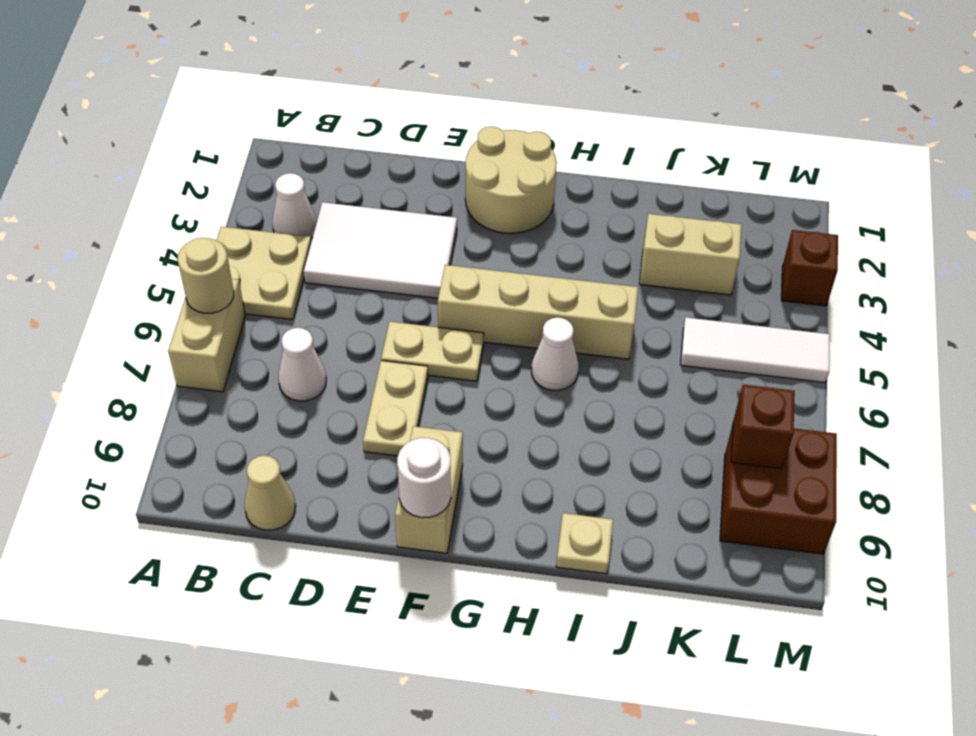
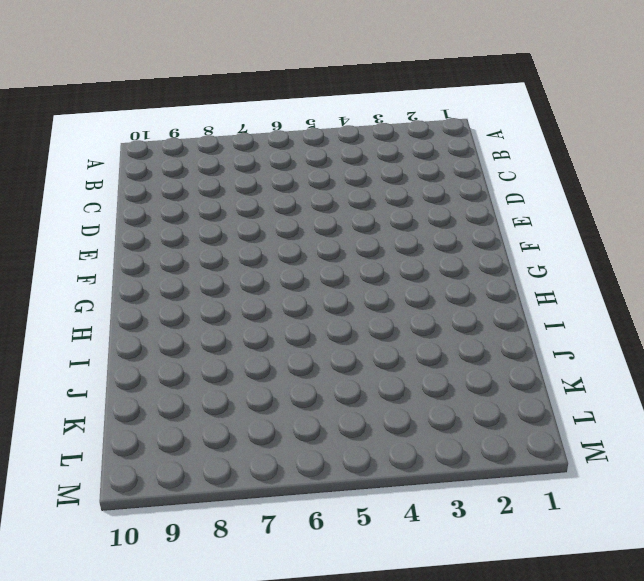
none -> tan plate A4:B5 level 1
none -> tan brick A6:A7 level 1
none -> white cone B3 level 1

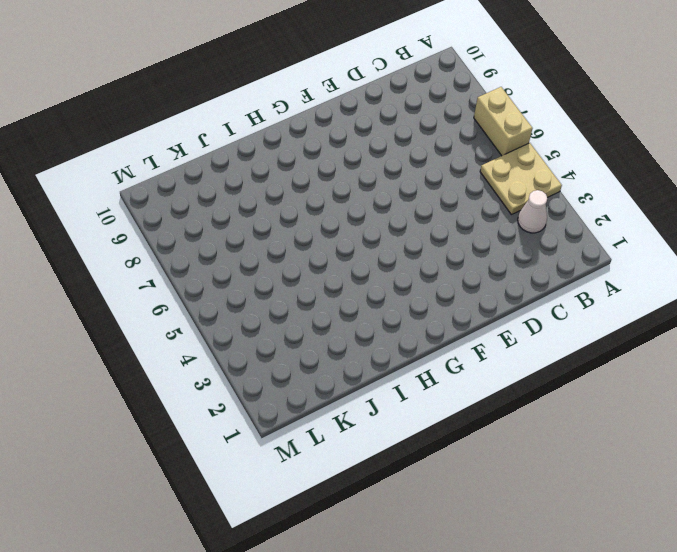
none -> white tile C3:E4 level 1
none -> white cone C7 level 1
none -> tan cone C10 level 1

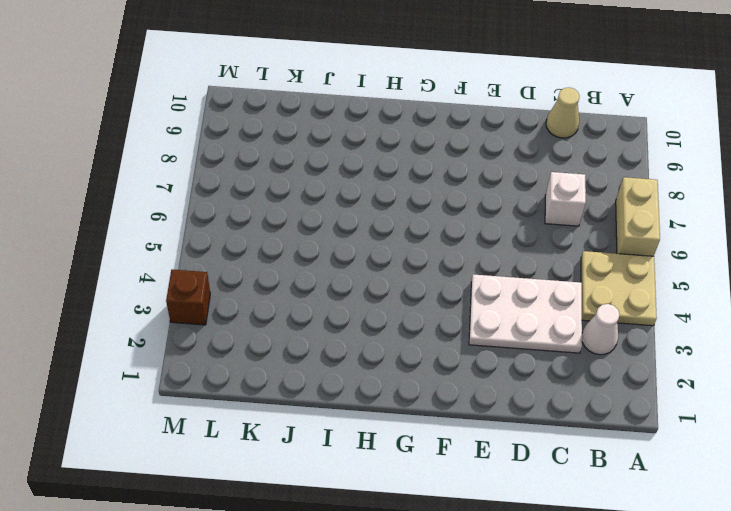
white plate C3:E4 level 1 -> white tile C3:E4 level 1
white brick C7 level 1 -> white cone C7 level 1
none -> tan plate E6:F6 level 1
none -> tan plate E7:E8 level 1
none -> tan round brick F1:G2 level 1

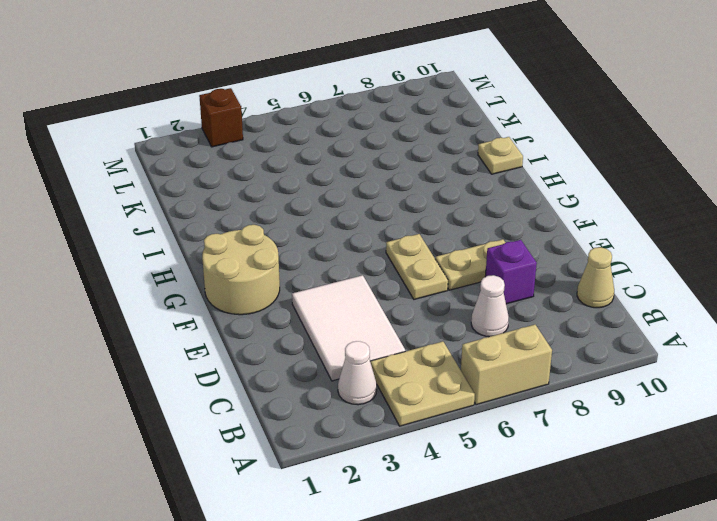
purple brick D8 level 1 -> none
none -> tan brick F5:I5 level 1
none -> tan brick F9:F10 level 1
none -> white cone H6 level 1

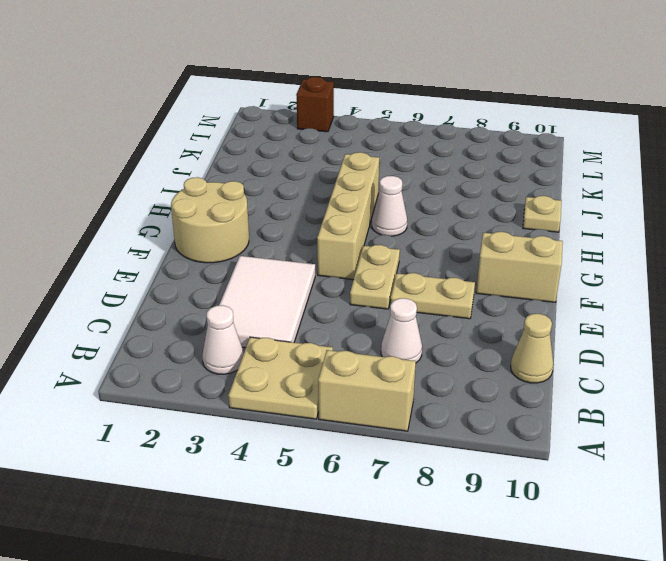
none -> tan brick J3:K3 level 1
none -> white tile K5:M5 level 1
none -> brown brick L8:M9 level 1

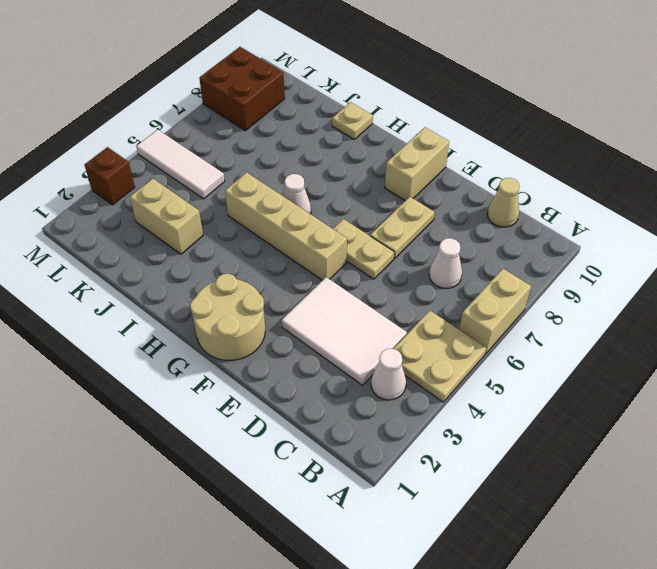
none -> tan round brick A6 level 2
none -> white round brick F10 level 2
none -> brown brick L8 level 2

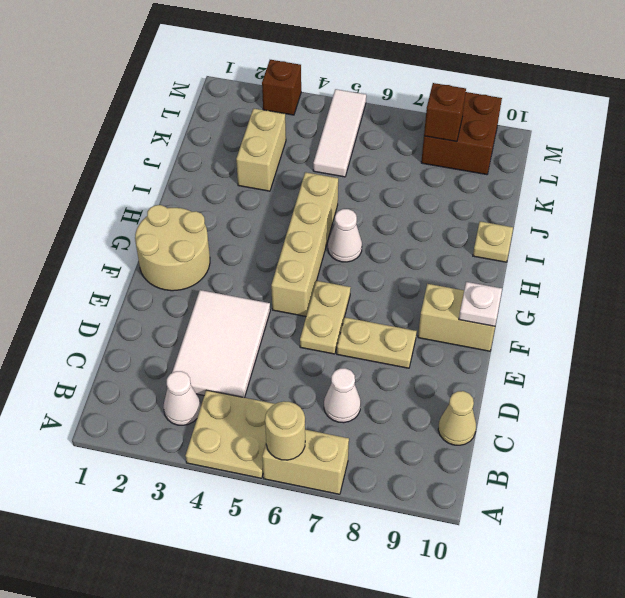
white plate F10 level 2 -> white round brick F10 level 2

